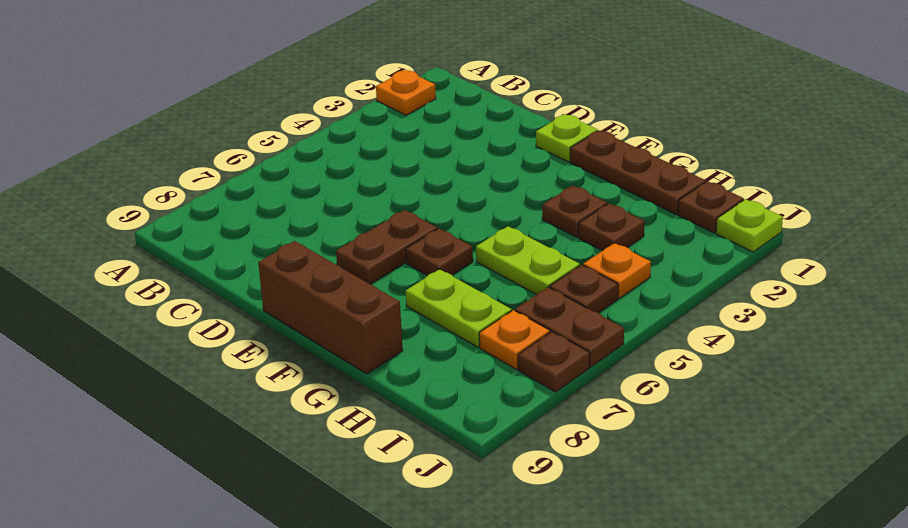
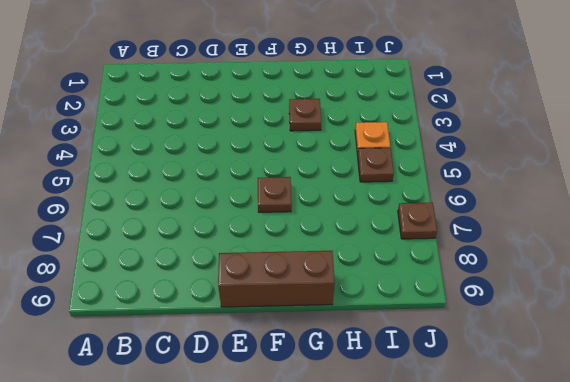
none -> orange plate A2 level 1
none -> lime plate E1 level 1
none -> brown plate E6:E7 level 1

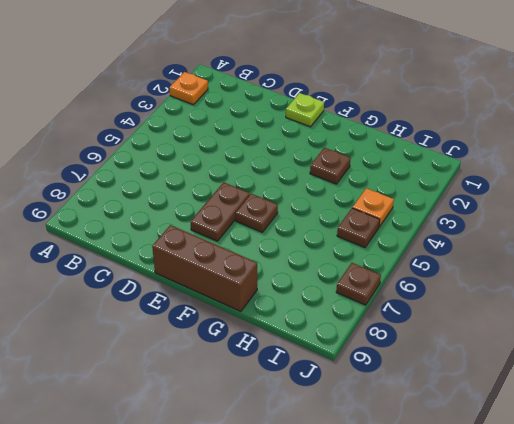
none -> brown plate F1:H1 level 1
none -> lime plate G5:H5 level 1
none -> lime plate G7:H7 level 1

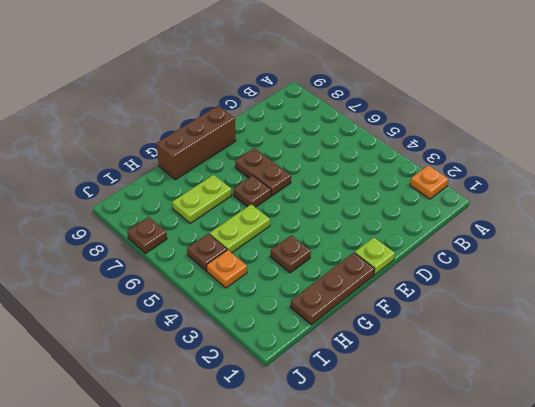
none -> brown plate H3 level 1
none -> brown plate I1 level 1
none -> brown plate I6:J6 level 1

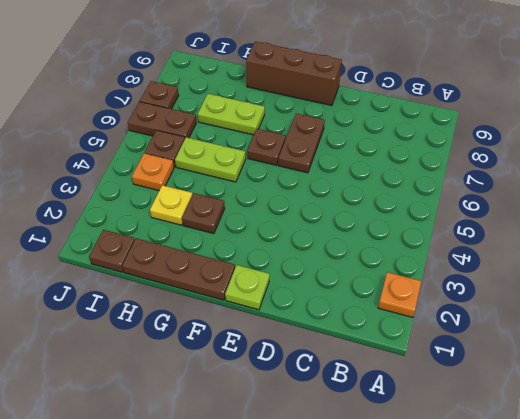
yellow plate H3 level 1 -> brown plate H3 level 1
none -> orange plate I7 level 1
none -> lime plate J1 level 1

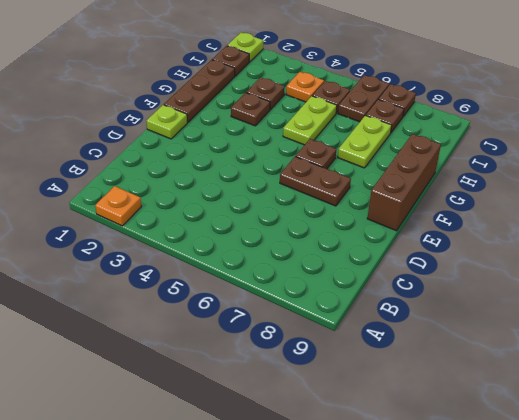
brown plate I7 level 1 -> orange plate I7 level 1

